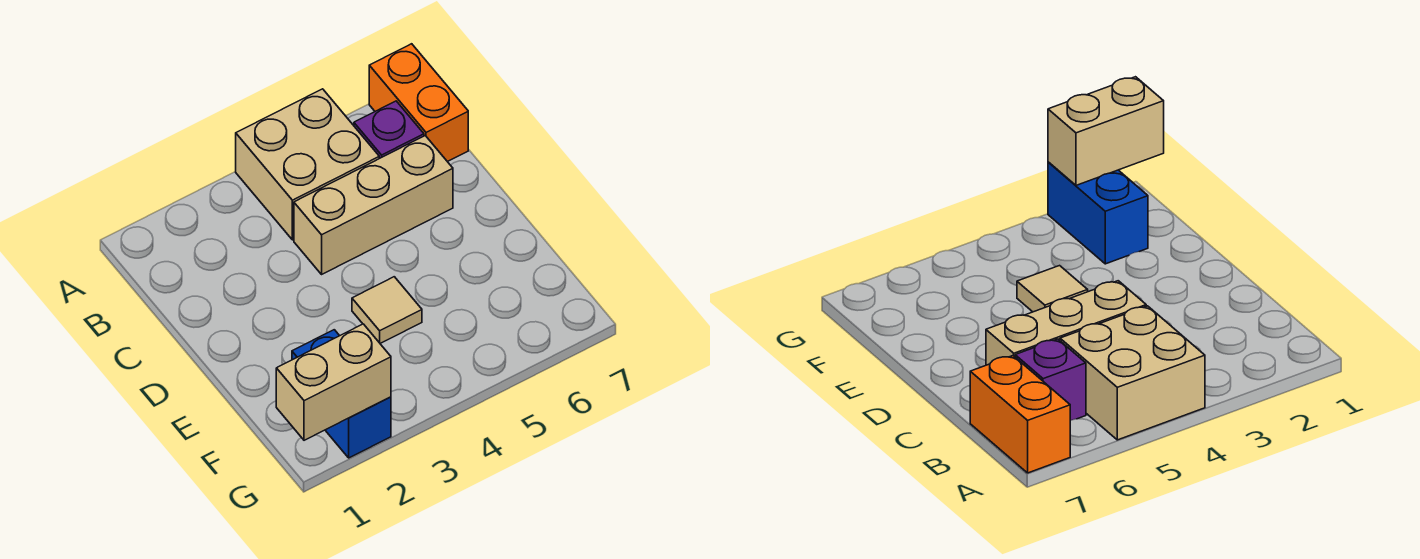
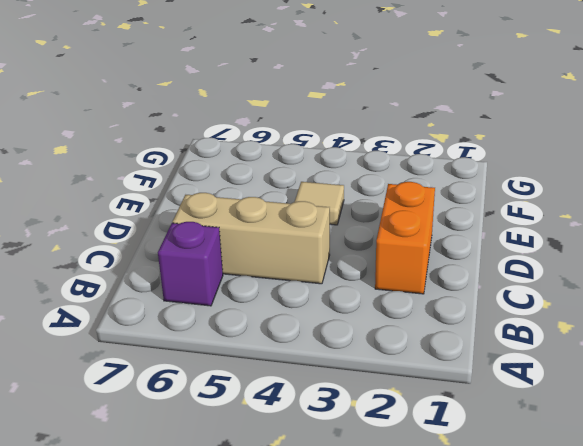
orange brick C2:D2 level 1 -> orange brick A7:B7 level 1
none -> tan brick A4:B5 level 1
none -> blue brick F2:G2 level 1

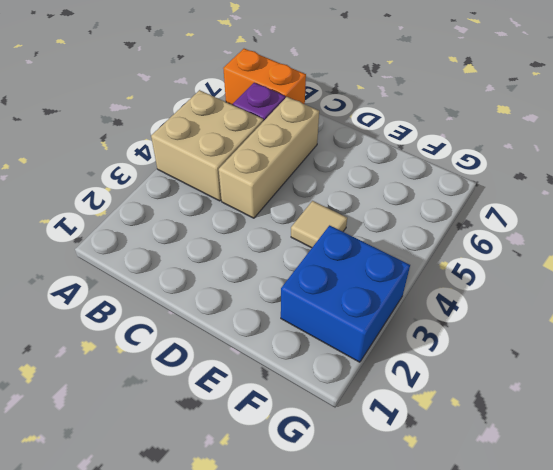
blue brick F2:G3 level 1 -> blue brick F2:G2 level 1
none -> tan brick G1:G2 level 2

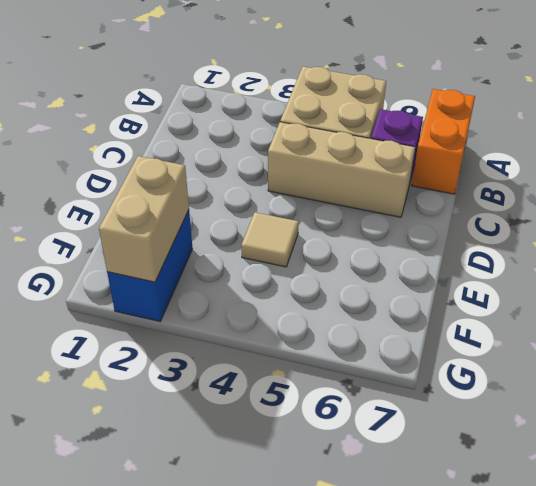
tan brick F2:G2 level 2 -> tan brick G1:G2 level 2

